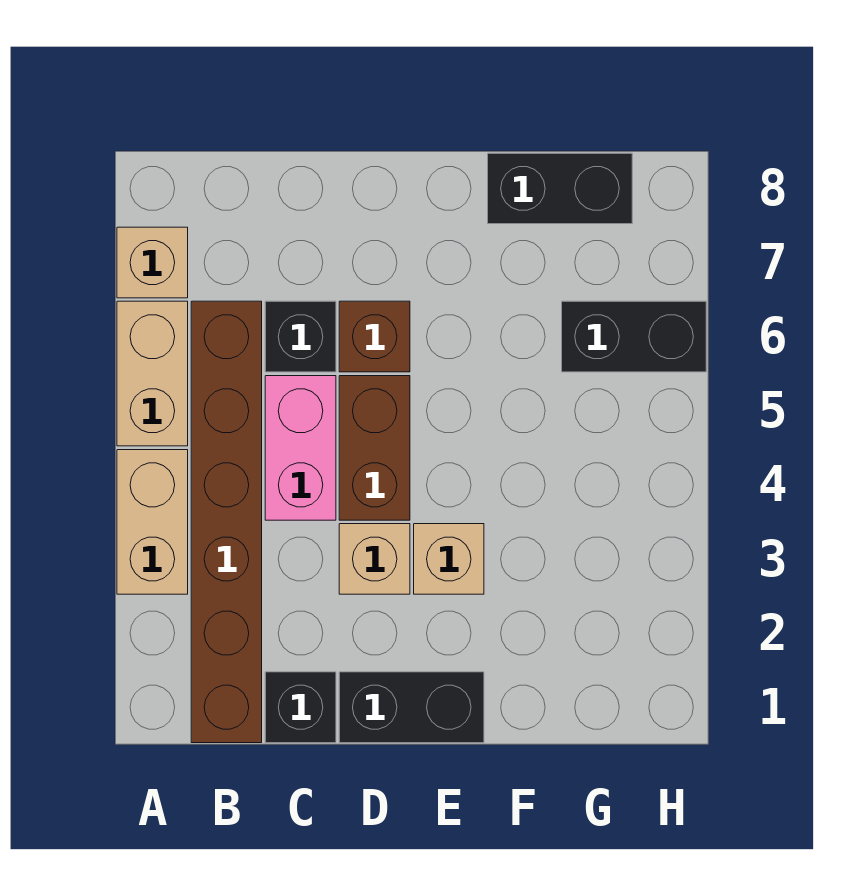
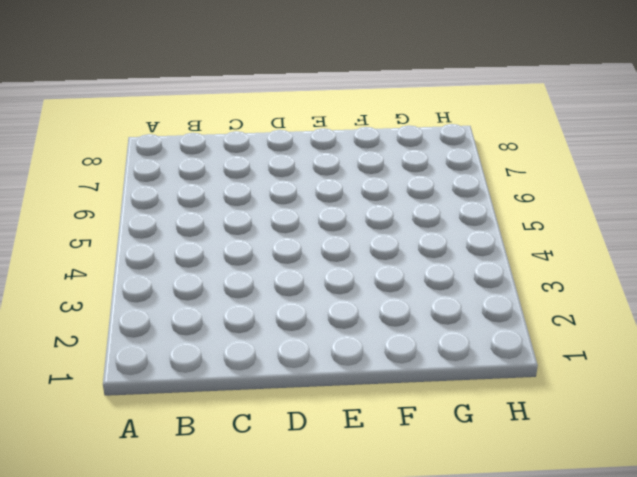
none -> tan brick A3:A4 level 1
none -> tan brick A5:A6 level 1
none -> tan brick A7 level 1

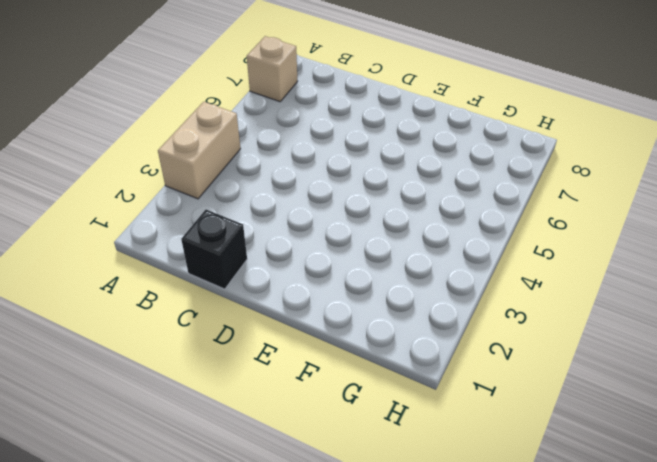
none -> tan brick A5:A6 level 1
none -> brown brick B1:B6 level 1
none -> pink brick C4:C5 level 1

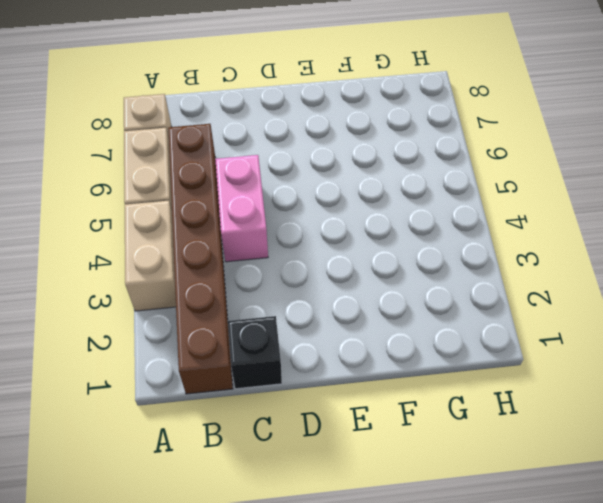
none -> black brick C6 level 1
none -> black brick D1:E1 level 1
none -> tan brick D3 level 1

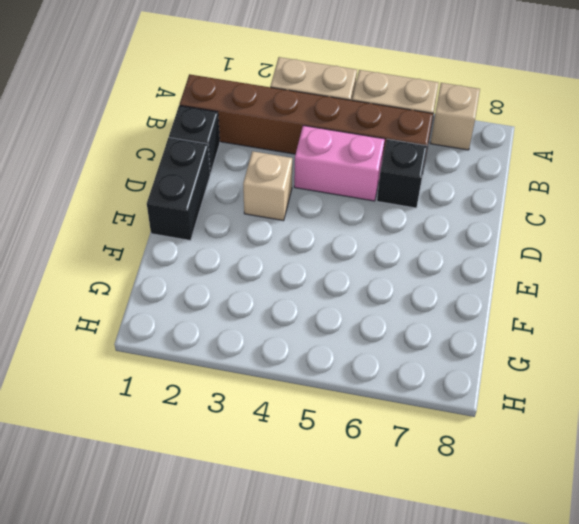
none -> brown brick D4:D5 level 1
none -> brown brick D6 level 1
none -> tan brick E3 level 1

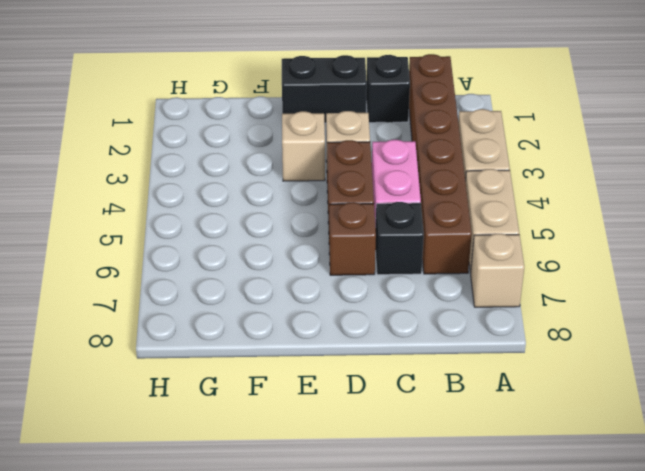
none -> black brick F8:G8 level 1
none -> black brick G6:H6 level 1

